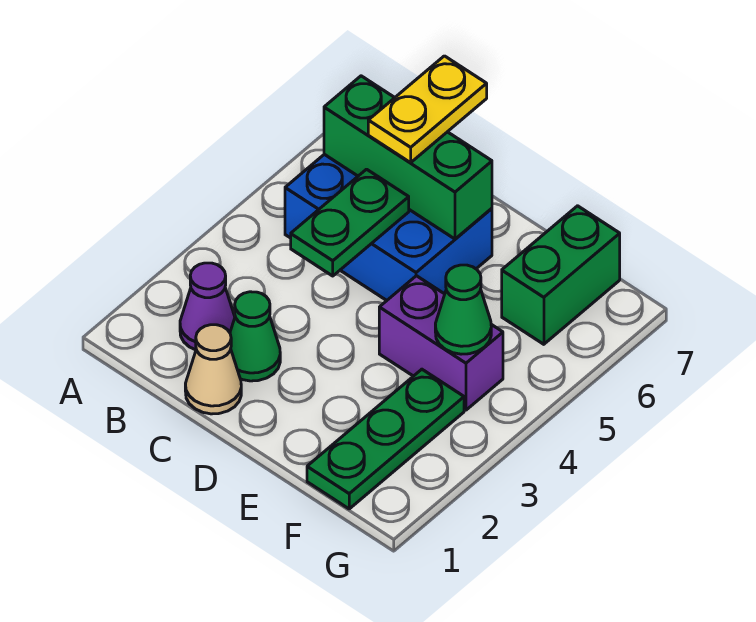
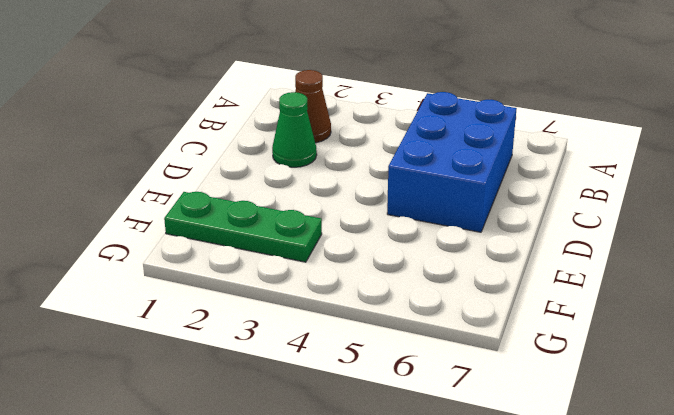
brown cone B2 level 1 -> purple cone B2 level 1
none -> tan cone C1 level 1
none -> purple brick E4:F4 level 1

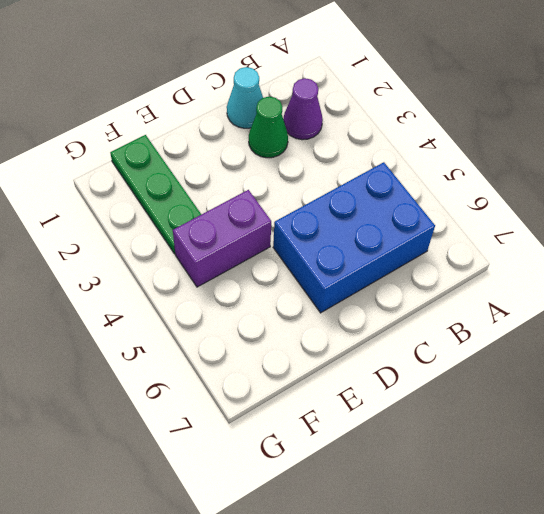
cyan cone C1 level 1 -> tan cone C1 level 1
none -> green brick F6:F7 level 1
none -> green brick B6:D6 level 2

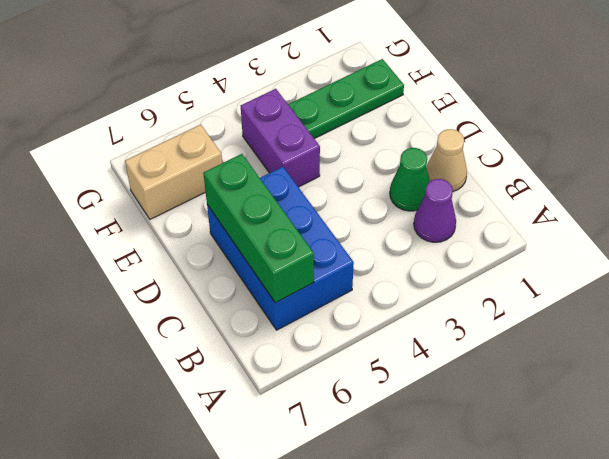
tan brick F6:F7 level 1 -> green brick F6:F7 level 1
none -> green plate C4:C5 level 2
none -> green cone F4 level 2

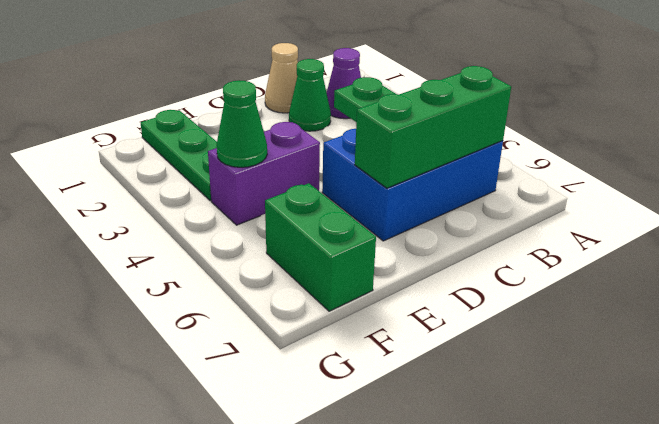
none -> yellow plate C6:C7 level 3

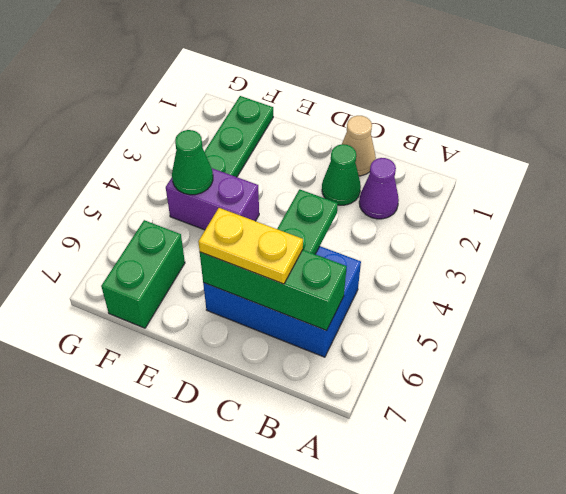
yellow plate C6:D6 level 3 -> yellow plate C6:C7 level 3

